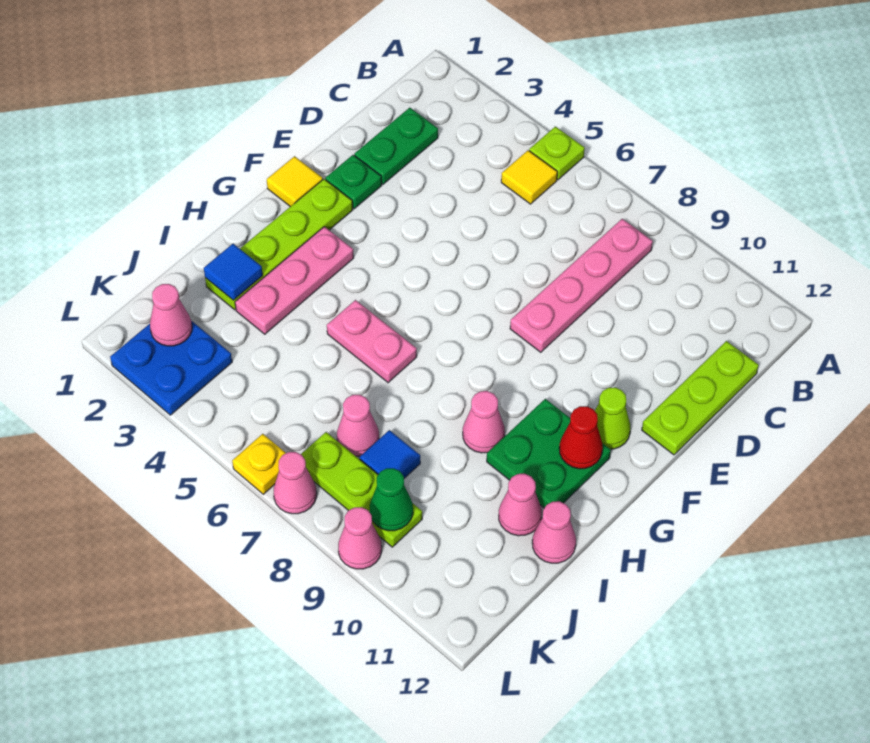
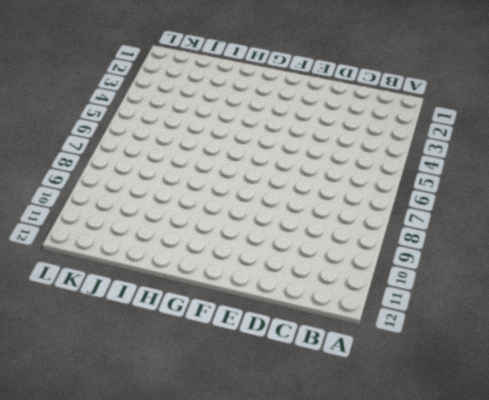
none -> lime plate A5 level 1
none -> yellow tile B5 level 1
none -> pink plate B8:E8 level 1

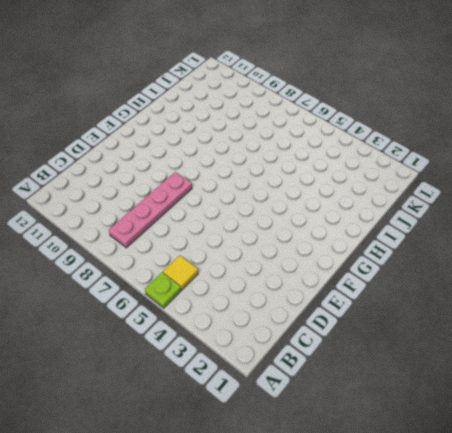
none -> green plate C2:D2 level 1
none -> lime plate C12:E12 level 1
none -> green plate E2 level 1

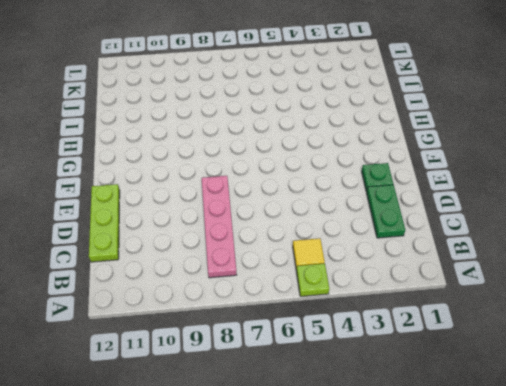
none -> yellow tile F1 level 1
none -> lime plate F2:I2 level 1
none -> lime cone F11 level 1

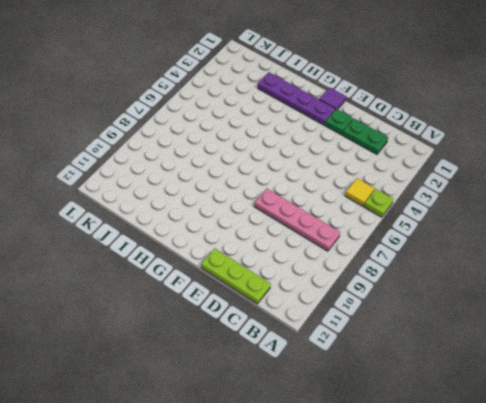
purple tile F1 level 1 -> yellow tile F1 level 1
purple plate F2:I2 level 1 -> lime plate F2:I2 level 1
none -> lime cone F11 level 1
none -> pink plate G3:I3 level 1
none -> green plate G10:H11 level 1

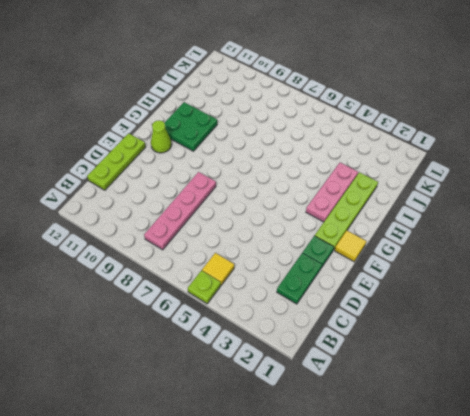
none -> pink plate H5:H6 level 1
none -> pink cone H9 level 1
none -> pink cone I11 level 1

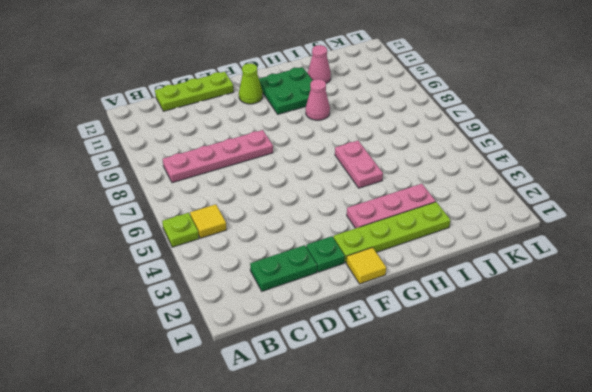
none -> pink cone I12 level 1
none -> pink cone J7 level 1
none -> blue tile J8 level 1

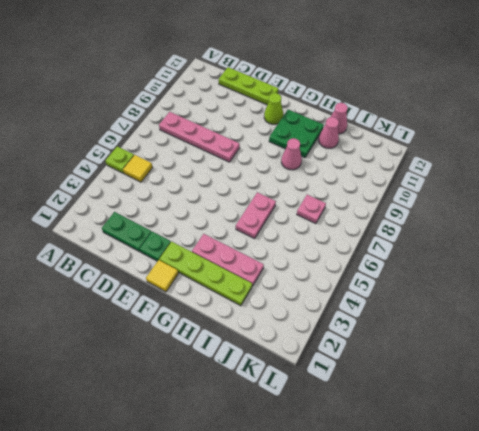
pink plate J7 level 1 -> pink cone J7 level 1
none -> blue tile J8 level 1
none -> blue plate K2:L3 level 1
none -> lime plate K7:K9 level 1

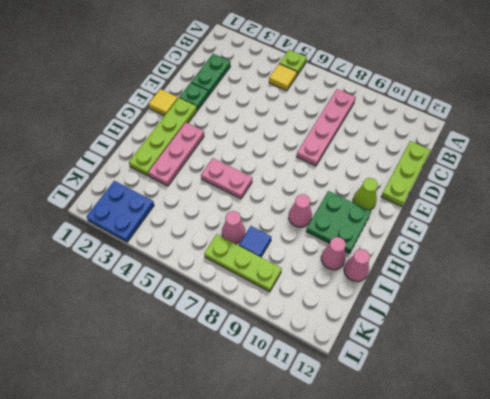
none -> yellow plate L6 level 1
none -> pink cone L7 level 1
none -> pink cone L9 level 1

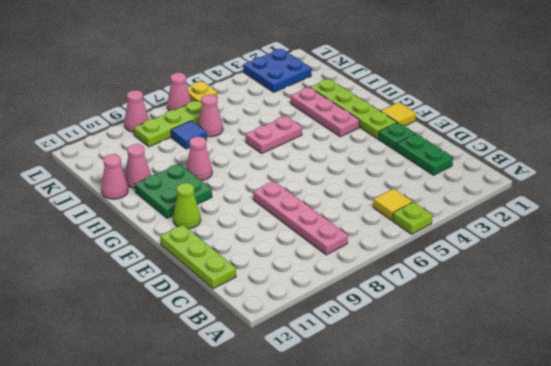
none -> red cone G11 level 2
none -> blue tile I2 level 2
none -> pink cone K2 level 2

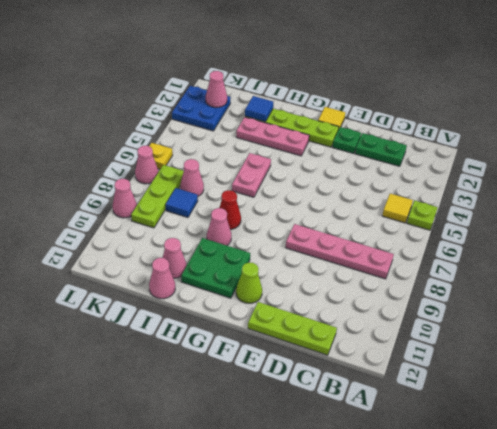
red cone H8 level 1 -> red cone G11 level 2
none -> green cone K9 level 2

